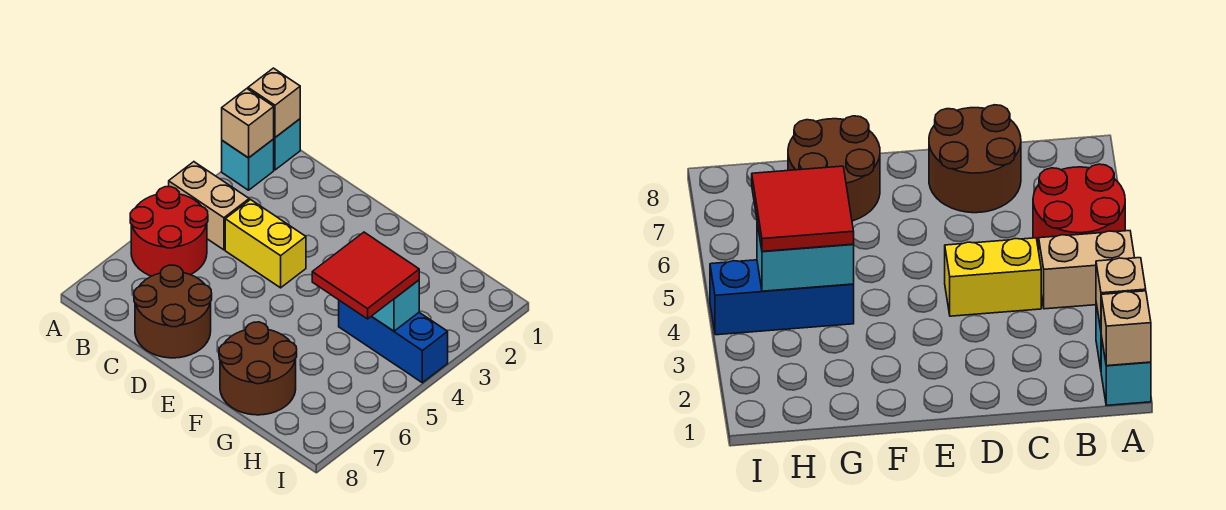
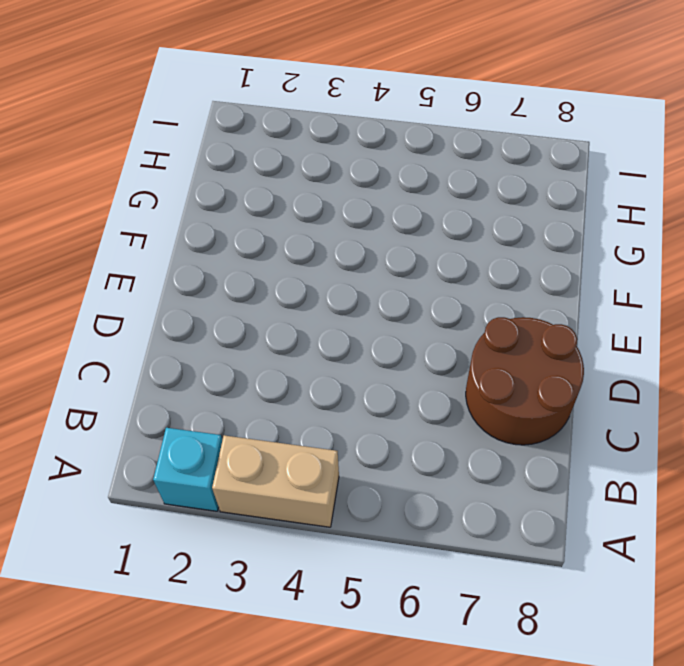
tan brick A3:A4 level 1 -> tan brick A4:B4 level 1
none -> cyan brick A1 level 1
none -> red round brick A5:B6 level 1
none -> yellow brick C4:D4 level 1

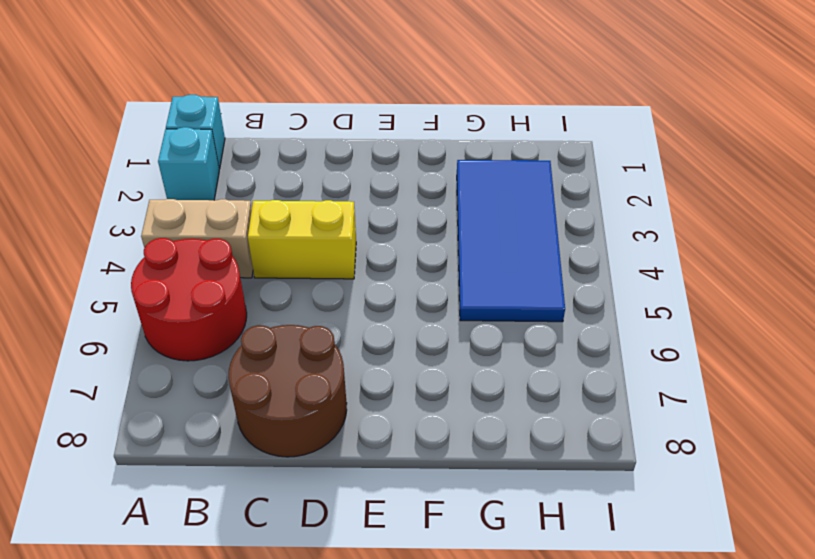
blue tile G2:H5 level 1 -> blue brick G4:I4 level 1
none -> brown round brick F7:G8 level 1
none -> tan brick A1 level 2
none -> tan brick A2 level 2

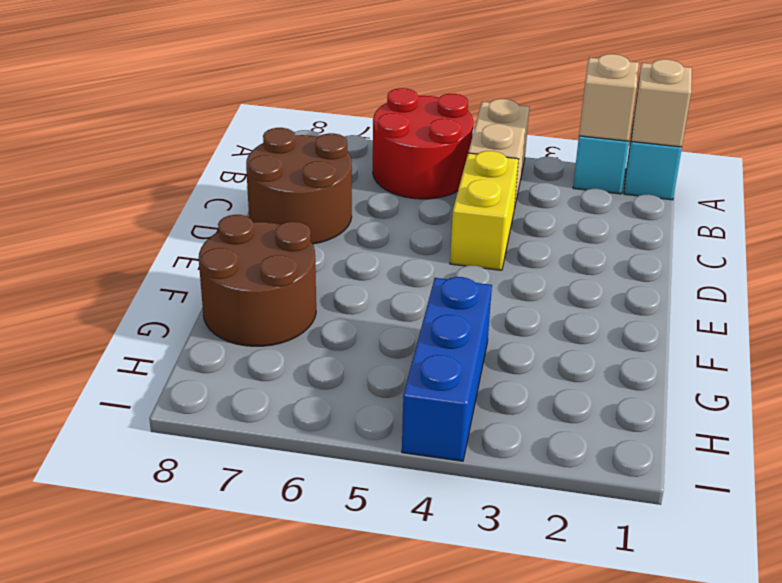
none -> cyan brick G4:H4 level 2
none -> red tile G4:H5 level 3

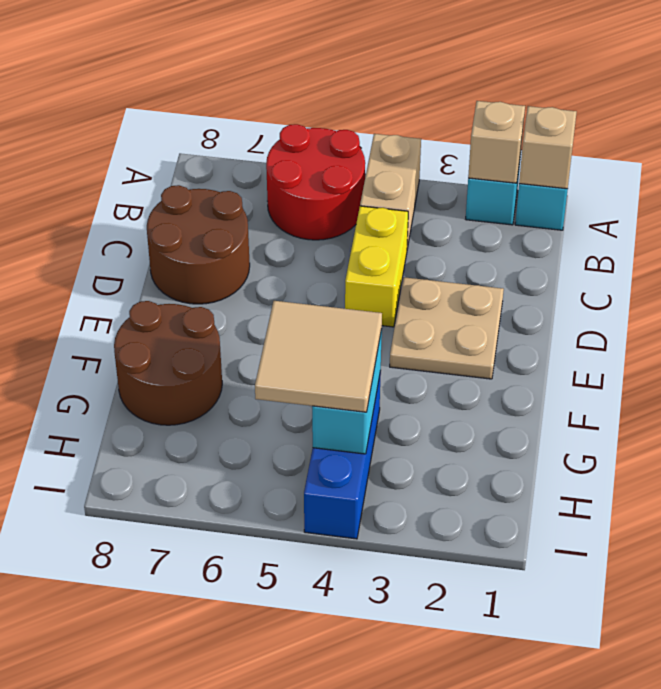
tan plate D2:E3 level 1 -> none
tan tile G4:H5 level 3 -> red tile G4:H5 level 3

